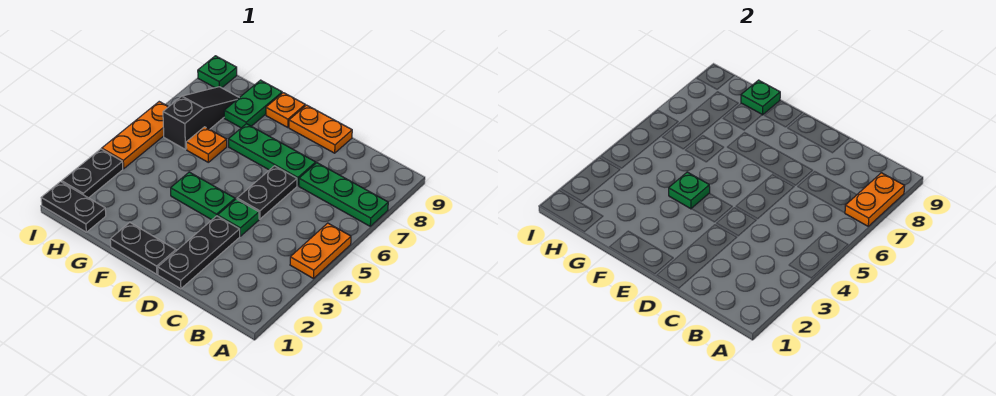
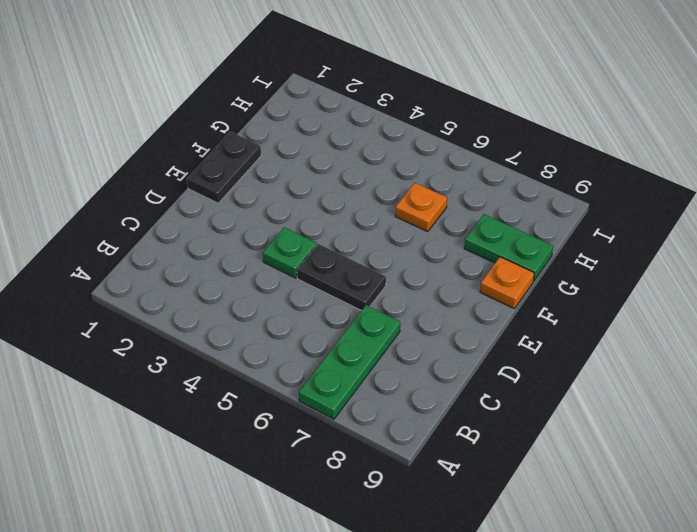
none -> orange plate A4:A5 level 1
none -> black plate D1:D3 level 1
none -> green plate D7:F7 level 1

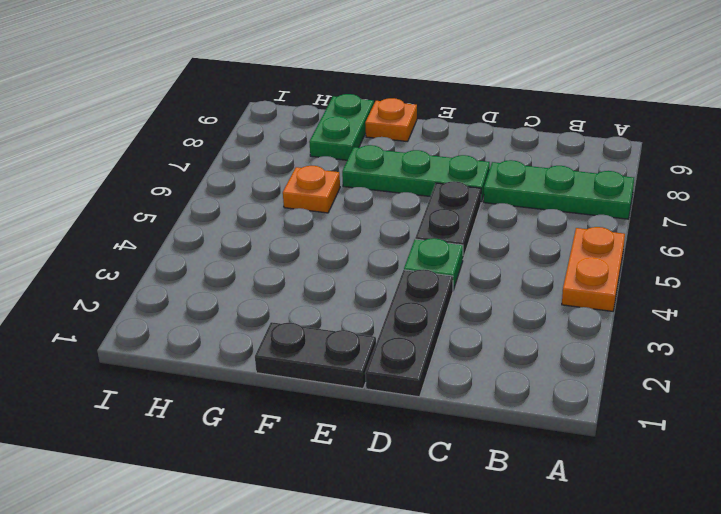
none -> orange plate D9:E9 level 1
none -> green plate E4:F4 level 1
none -> black plate H1:I1 level 1

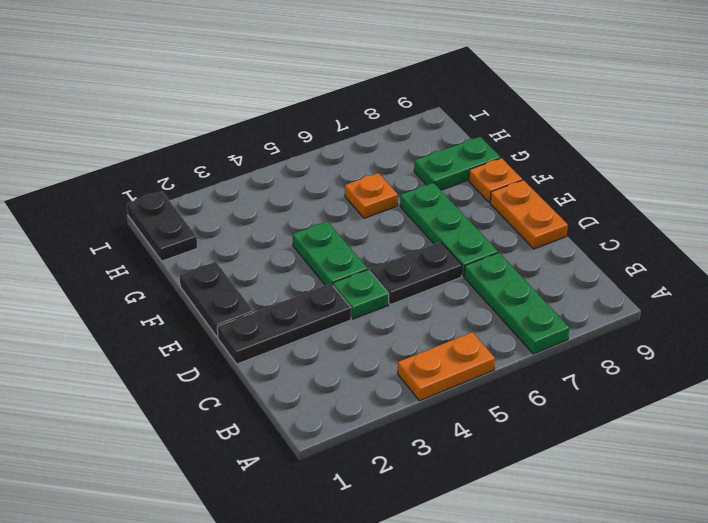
none -> black slope H6:H8 level 1 top 6
none -> black plate I2:I3 level 1
none -> orange plate I4:I6 level 1

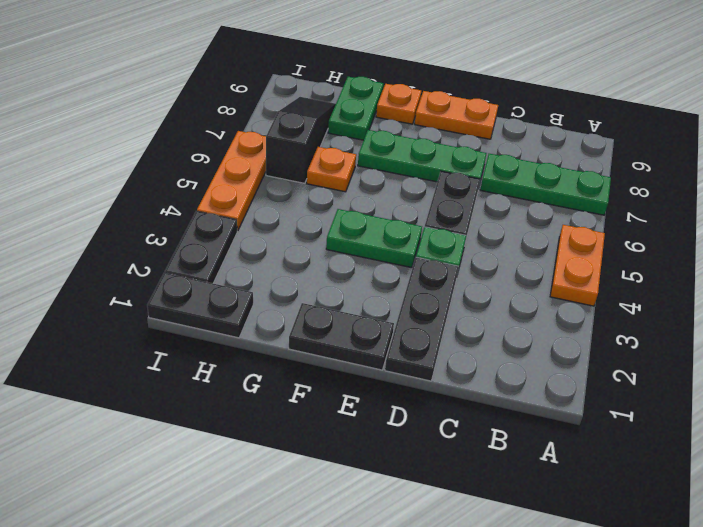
none -> green plate I9 level 1
none -> orange plate A7:A8 level 2
none -> green plate F4 level 2

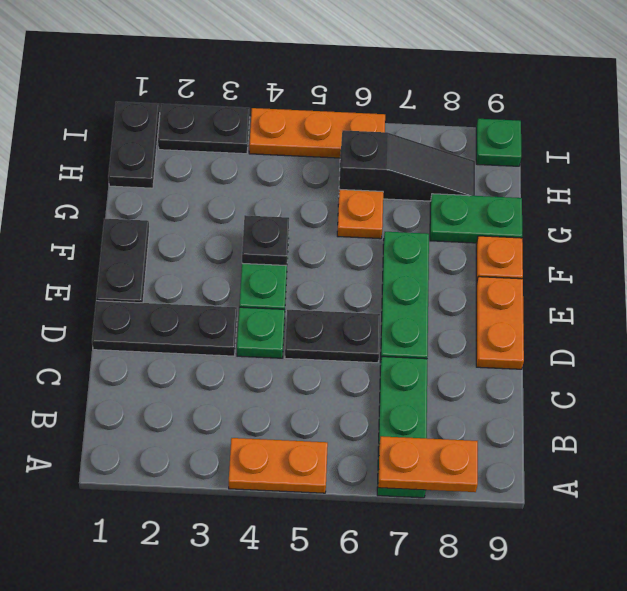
black plate F4 level 2 -> green plate F4 level 2
none -> green plate G9 level 2

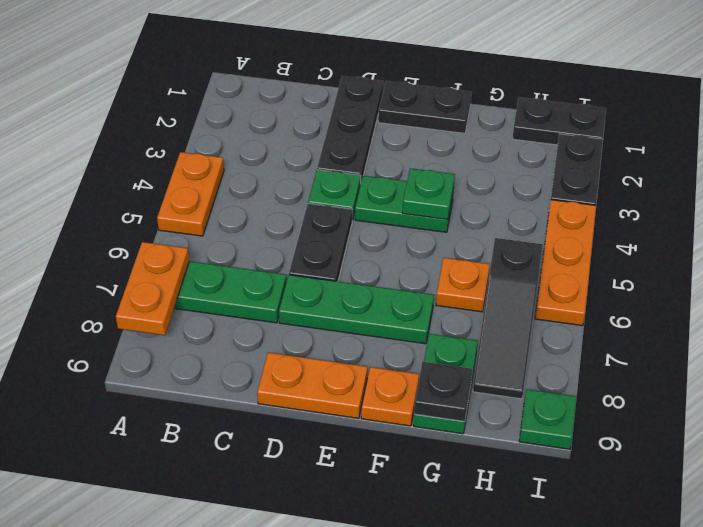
black plate G9 level 2 -> green plate G9 level 2

